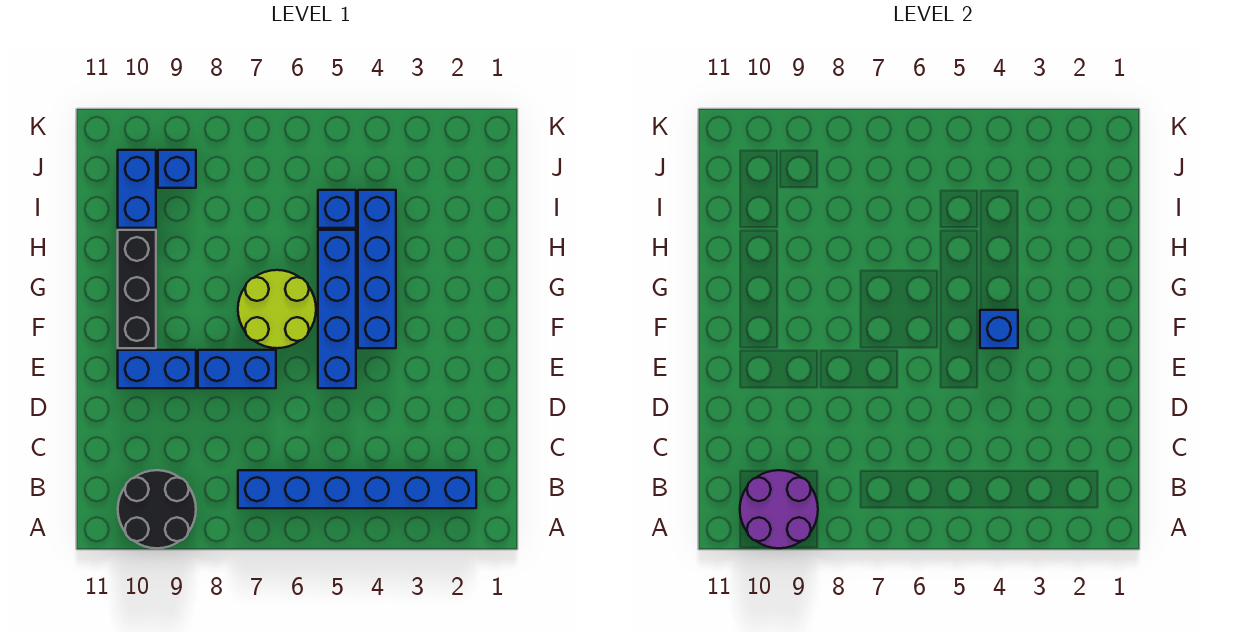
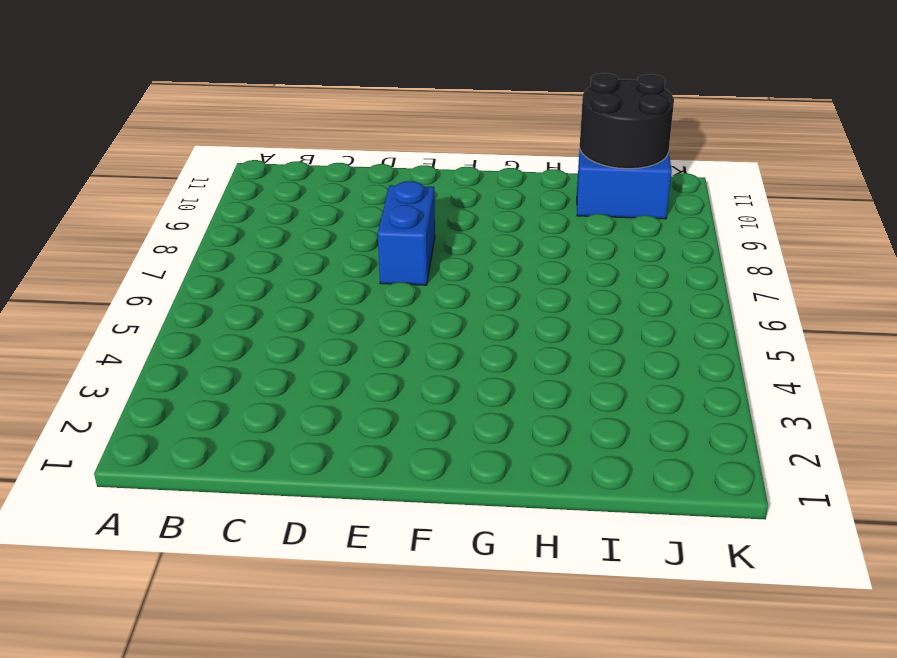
black round brick I10:J11 level 2 -> black round brick A9:B10 level 1
none -> blue brick B2:B7 level 1
none -> blue brick E5:H5 level 1
none -> blue brick E9:E10 level 1

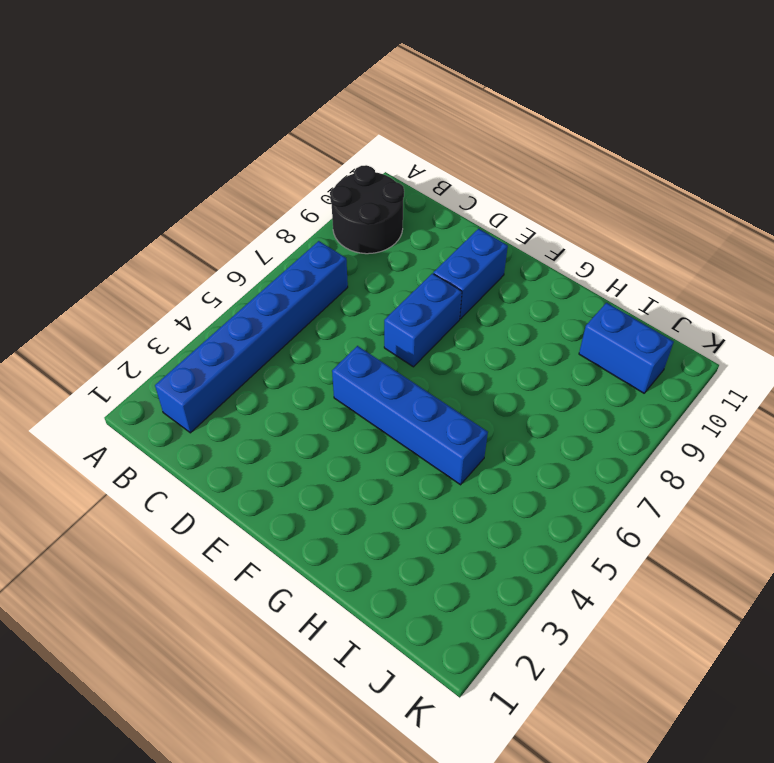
none -> blue brick F4:I4 level 1
none -> lime round brick F6:G7 level 1
none -> black brick F10:H10 level 1

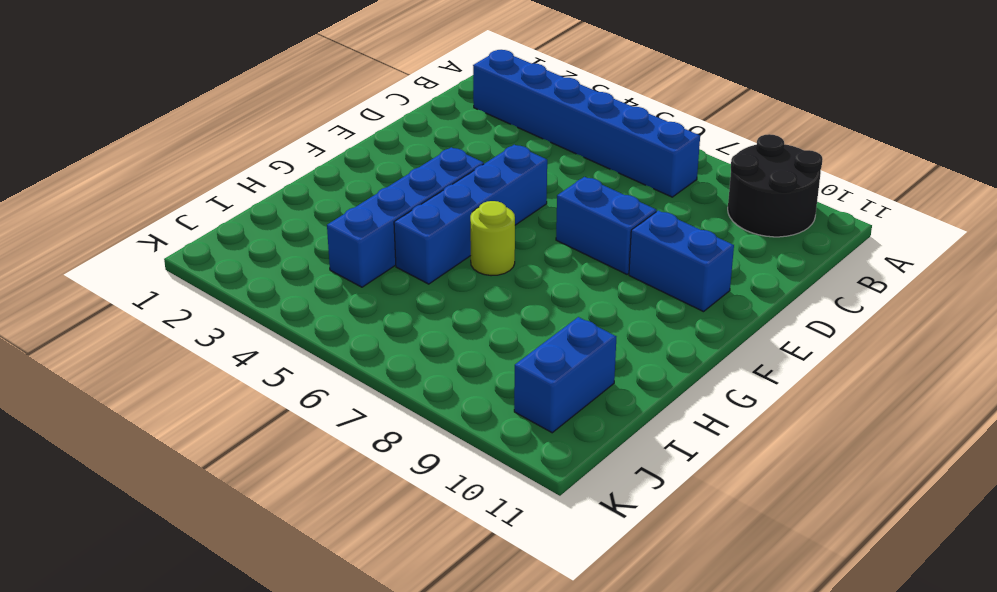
lime round brick G6 level 1 -> lime round brick F6:G7 level 1
none -> black brick F10:H10 level 1
none -> blue brick I5 level 1
none -> blue brick J9 level 1

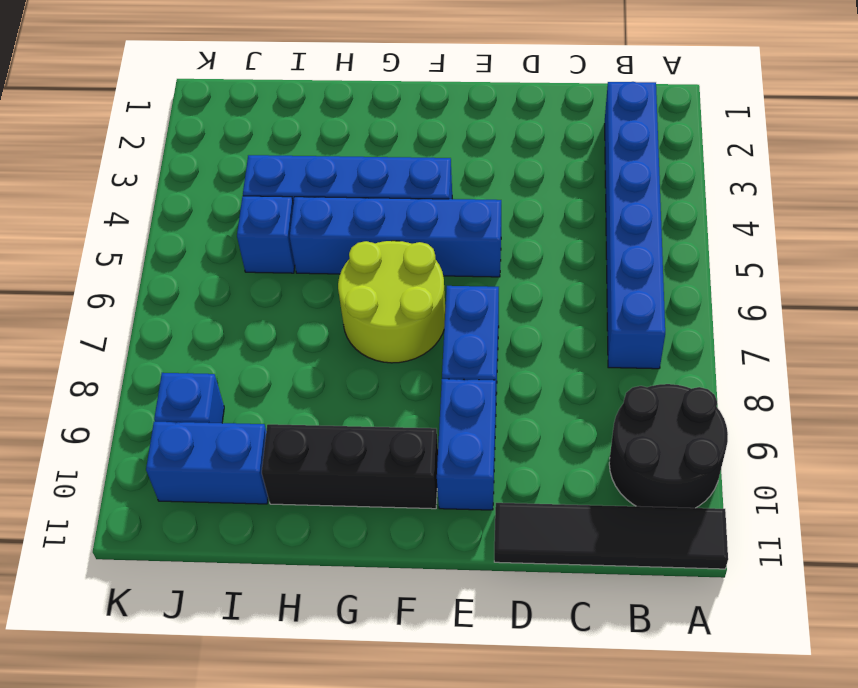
black tile A11:D11 level 1 -> none
none -> purple round brick A9:B10 level 2
none -> blue brick F4 level 2

